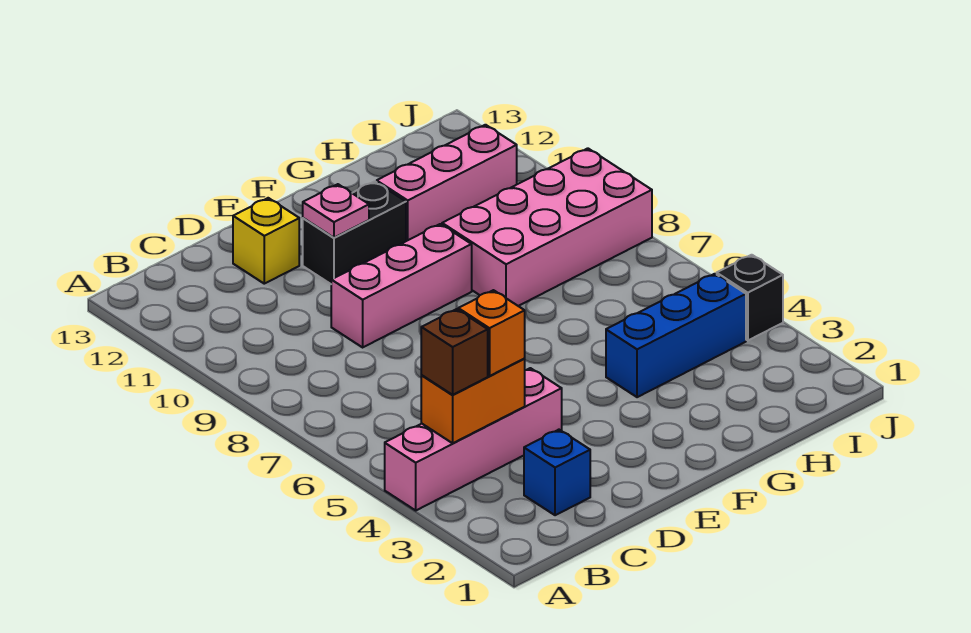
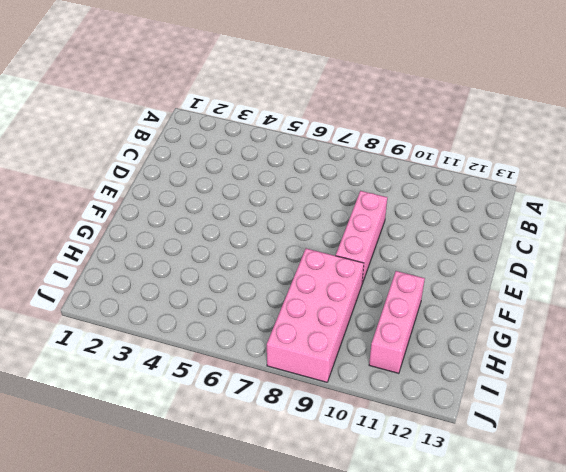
none -> pink brick A4:D4 level 1
none -> blue brick C2 level 1
none -> yellow brick D12 level 1

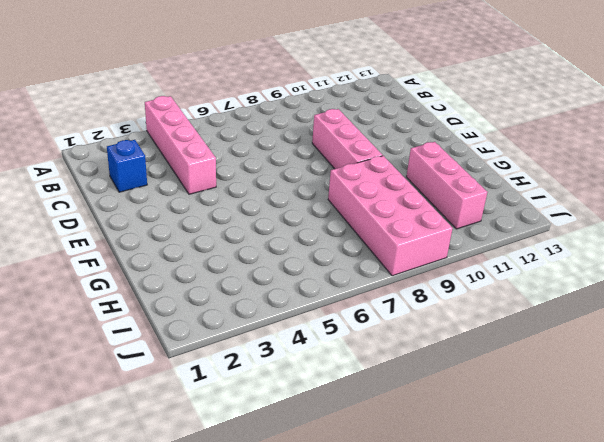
none -> yellow brick D12 level 1
none -> black brick E11:F11 level 1
none -> blue brick G4:I4 level 1

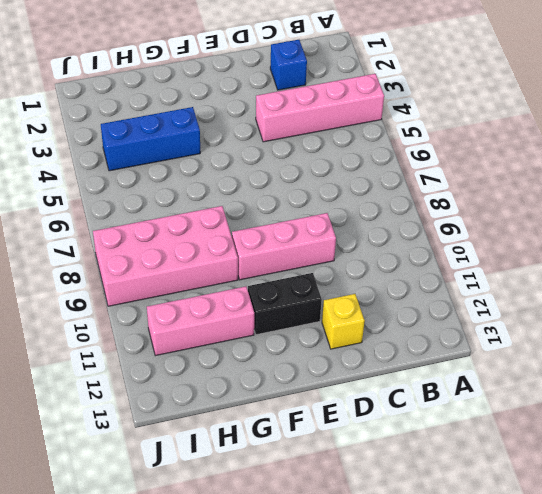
none -> black brick J4 level 1
none -> orange brick B4:C4 level 2
none -> pink plate E11 level 2

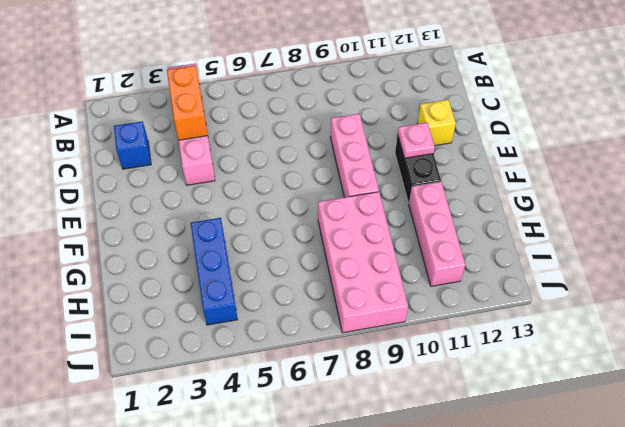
none -> black brick J4 level 1
none -> brown brick B4 level 3
none -> orange brick C4 level 3

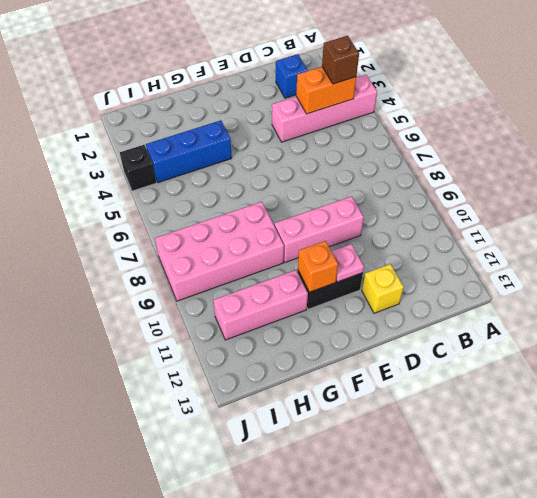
orange brick F11 level 2 -> orange brick C4 level 3

